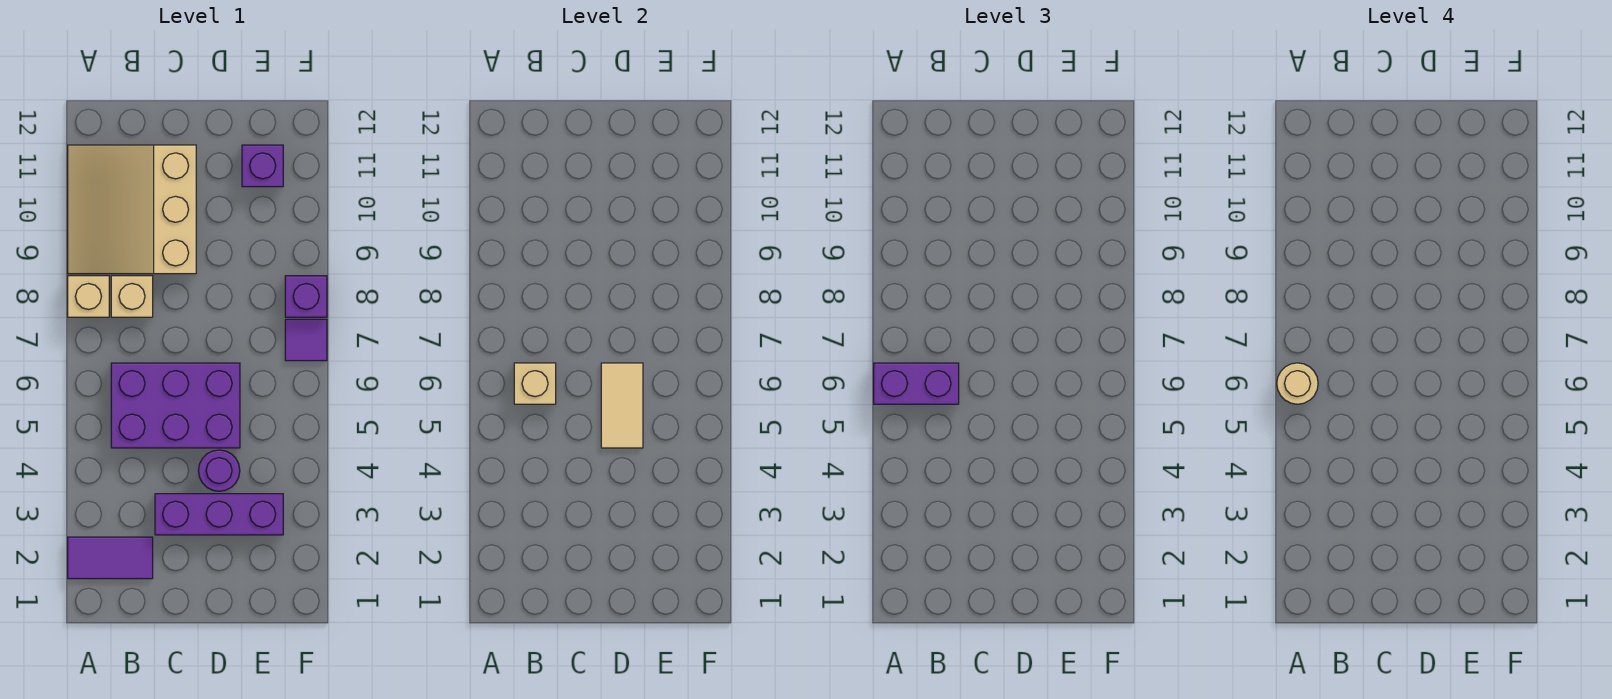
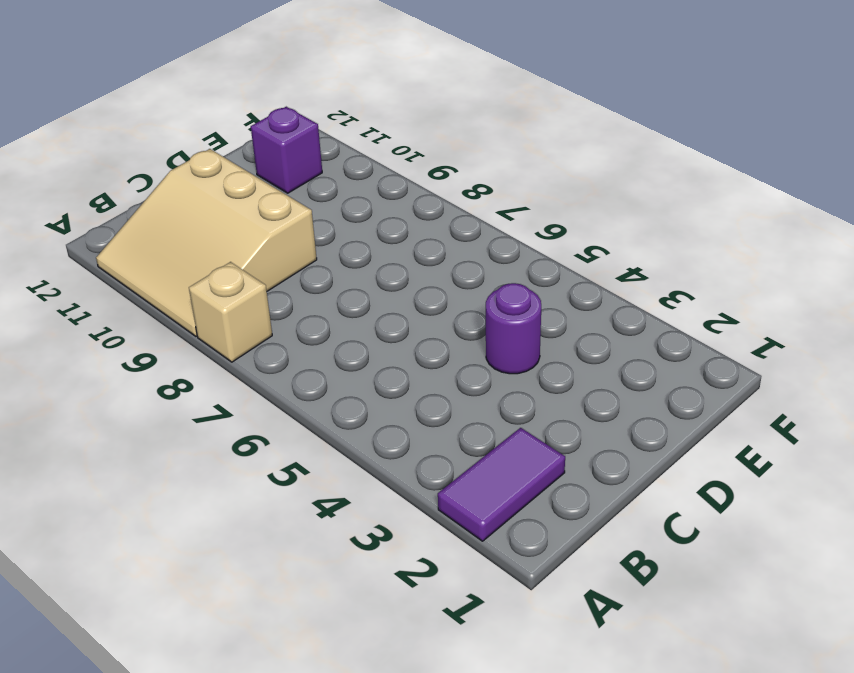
none -> purple brick B5:D6 level 1
none -> tan brick B8 level 1
none -> purple brick C3:E3 level 1

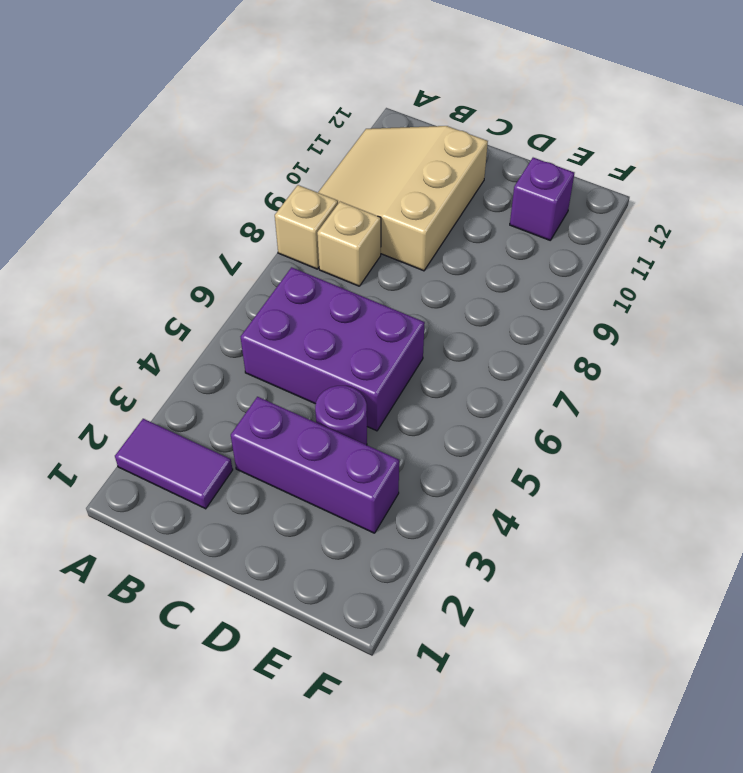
none -> purple tile F7 level 1
none -> purple brick F8 level 1
none -> tan brick B6 level 2

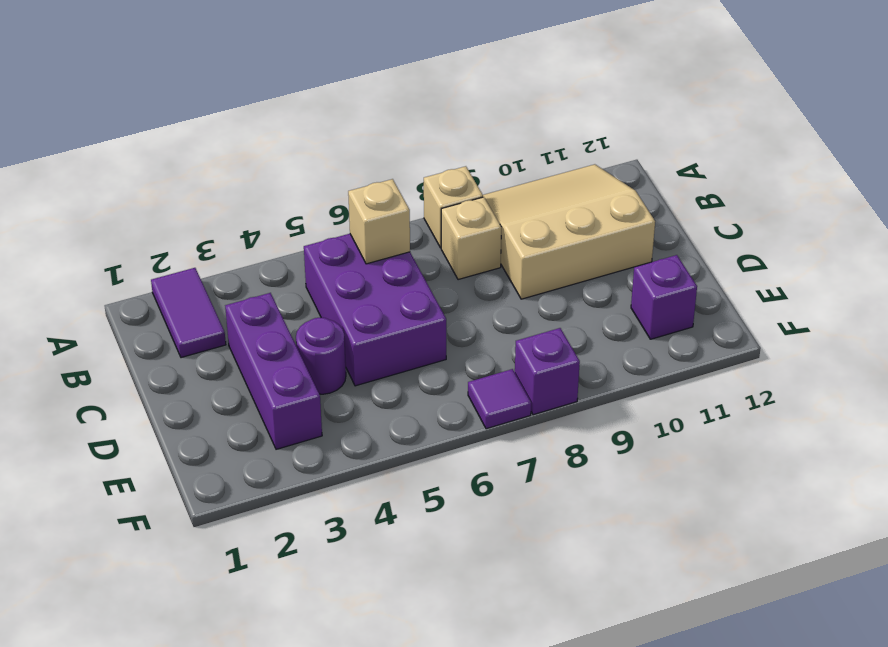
none -> tan tile D5:D6 level 2
none -> purple brick A6:B6 level 3
none -> tan round brick A6 level 4

